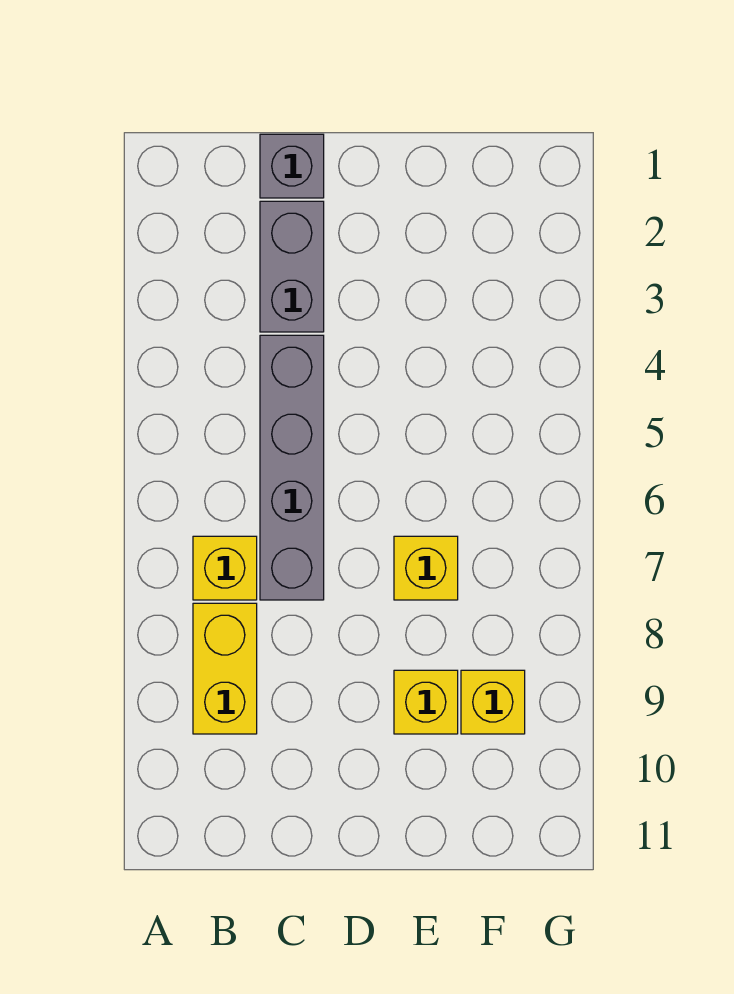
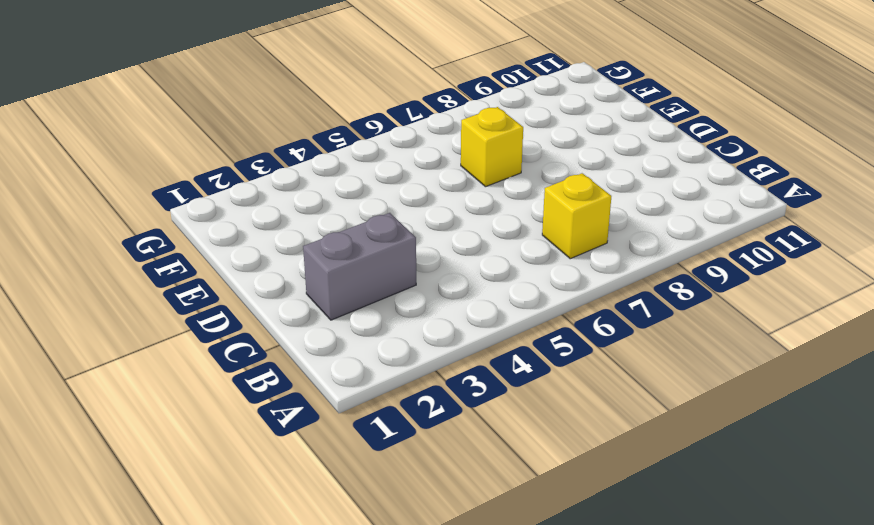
none -> yellow brick B8:B9 level 1
none -> grey brick C1 level 1

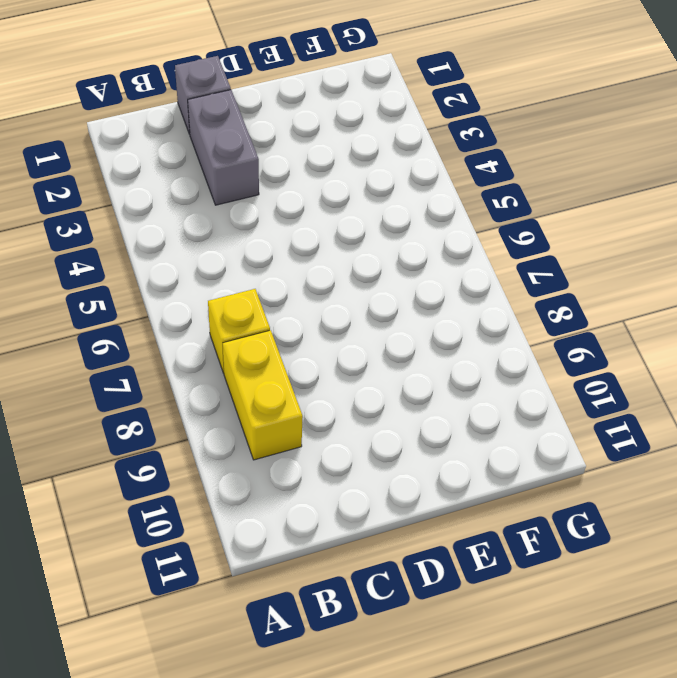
none -> grey brick C4:C7 level 1
none -> yellow brick E7 level 1

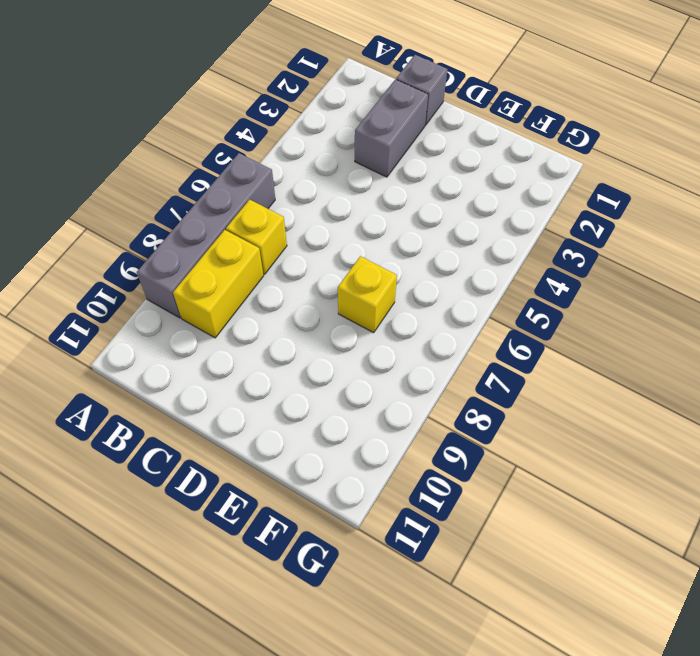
grey brick A6:A9 level 1 -> grey brick C4:C7 level 1
none -> yellow brick E9 level 1
none -> yellow brick F9 level 1

